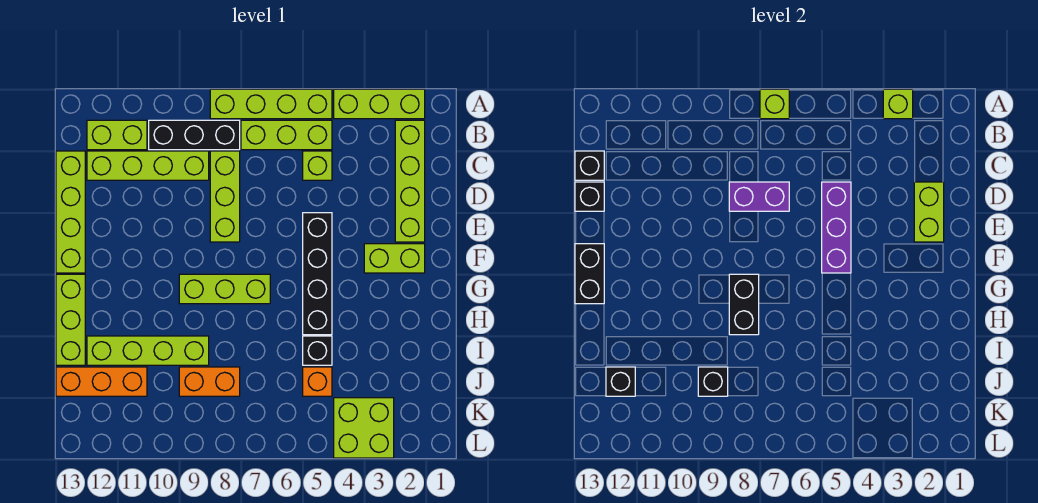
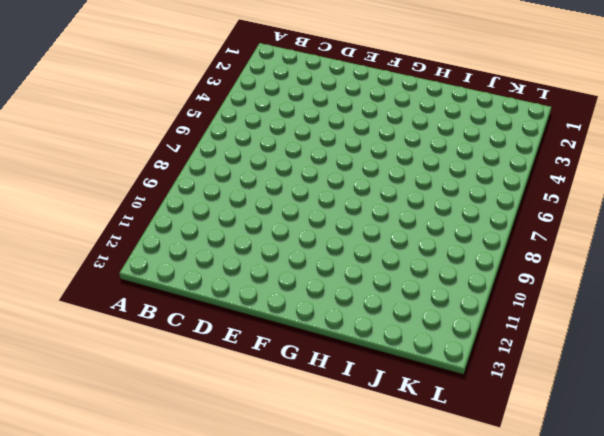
none -> lime brick A2:A4 level 1
none -> lime brick A5:A8 level 1
none -> lime brick B2:E2 level 1
none -> lime brick B5:B7 level 1

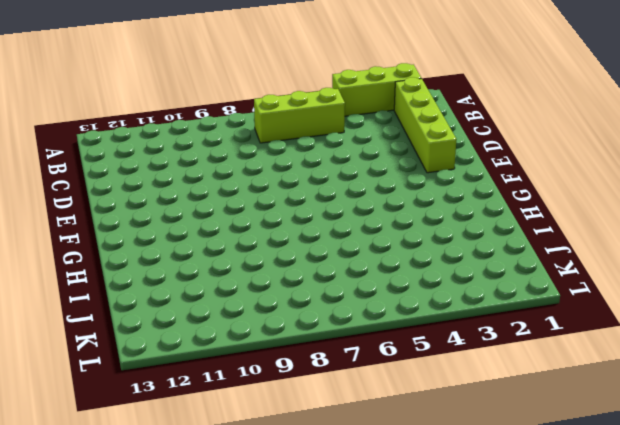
none -> lime brick A5:A8 level 1
none -> black brick B8:B10 level 1
none -> lime brick B11:B12 level 1
none -> lime brick C5 level 1

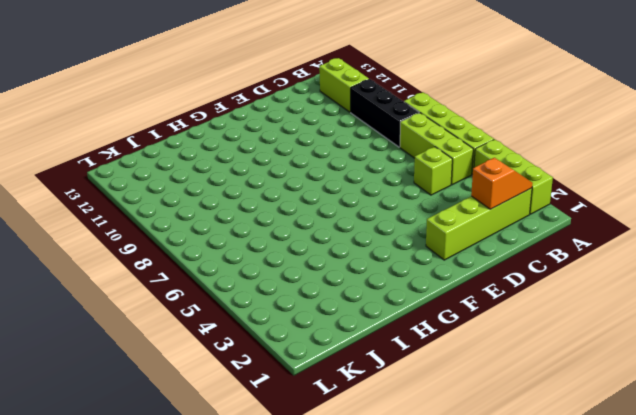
orange slope B2:C2 level 2 top C -> none
none -> lime brick C8:E8 level 1
none -> lime brick C9:C12 level 1
none -> lime brick C13:F13 level 1
none -> black brick E5:H5 level 1

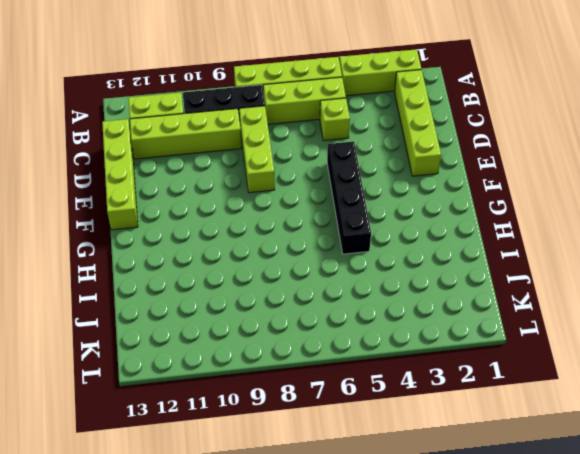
none -> lime brick F2:F3 level 1
none -> lime brick G7:G9 level 1
none -> lime brick G13:I13 level 1
none -> black brick I5 level 1

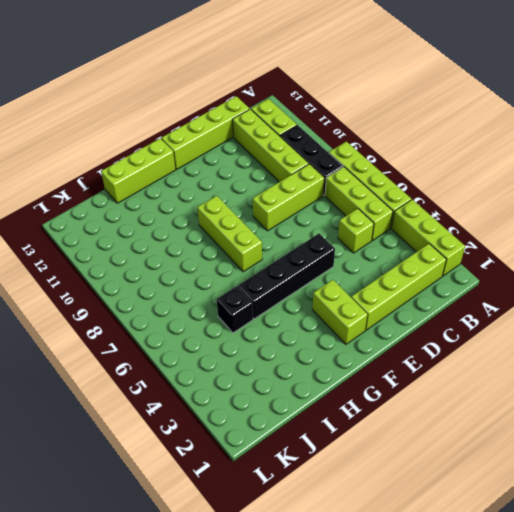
none -> lime brick I9:I12 level 1
none -> orange brick J5 level 1
none -> orange brick J8:J9 level 1
none -> orange brick J11:J13 level 1

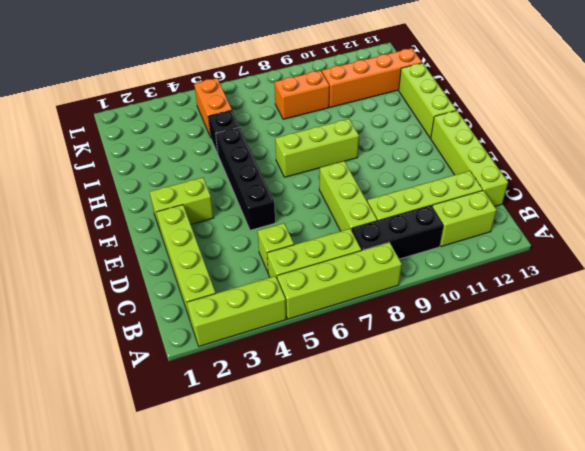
orange brick J5:K5 level 1 -> orange brick J5 level 1
orange brick J10:J13 level 1 -> orange brick J11:J13 level 1
none -> lime brick I9:I12 level 1
none -> lime brick K3:L4 level 1
none -> lime brick A3 level 2
none -> lime brick A7 level 2

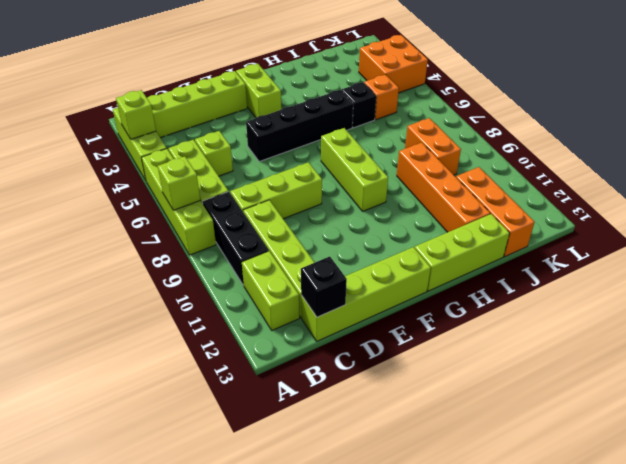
orange brick I9:I12 level 1 -> lime brick I9:I12 level 1
orange brick K3:L4 level 1 -> lime brick K3:L4 level 1
none -> lime brick D2:E2 level 2
none -> purple brick D5:F5 level 2
none -> purple brick D7:D8 level 2
none -> black brick D13 level 2

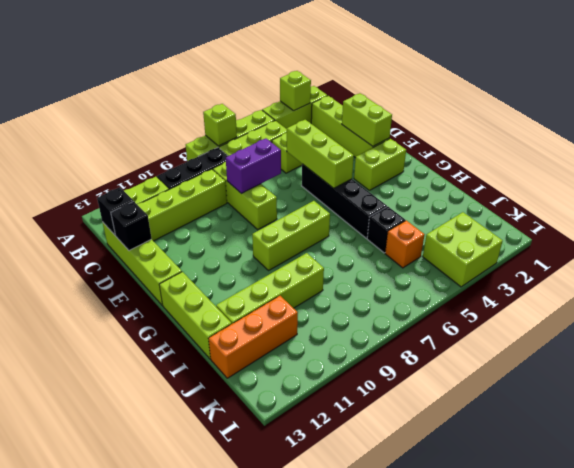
lime brick D5:F5 level 2 -> purple brick D5:F5 level 2
none -> orange brick J8:J9 level 1
none -> black brick F13:G13 level 2
none -> black brick G8:H8 level 2
none -> black brick J9 level 2

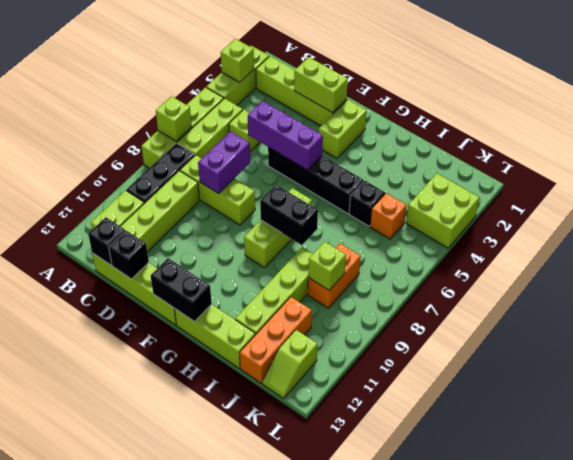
lime brick J9 level 2 -> black brick J9 level 2
lime slope K12:K13 level 1 top 12 -> none
none -> black brick J12 level 2

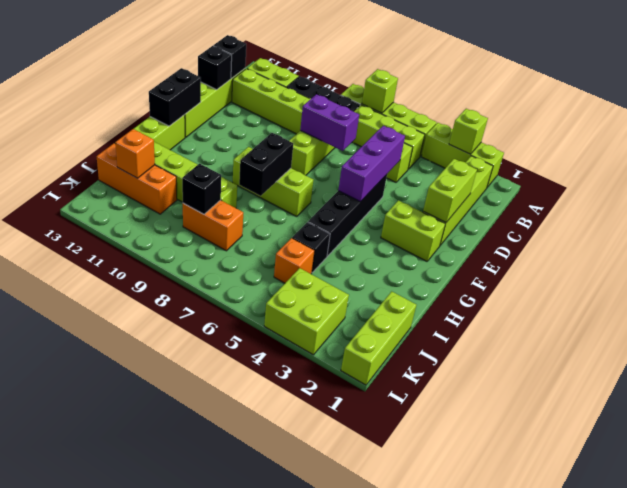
lime brick J1:L1 level 1 -> none
orange brick J12 level 2 -> black brick J12 level 2

